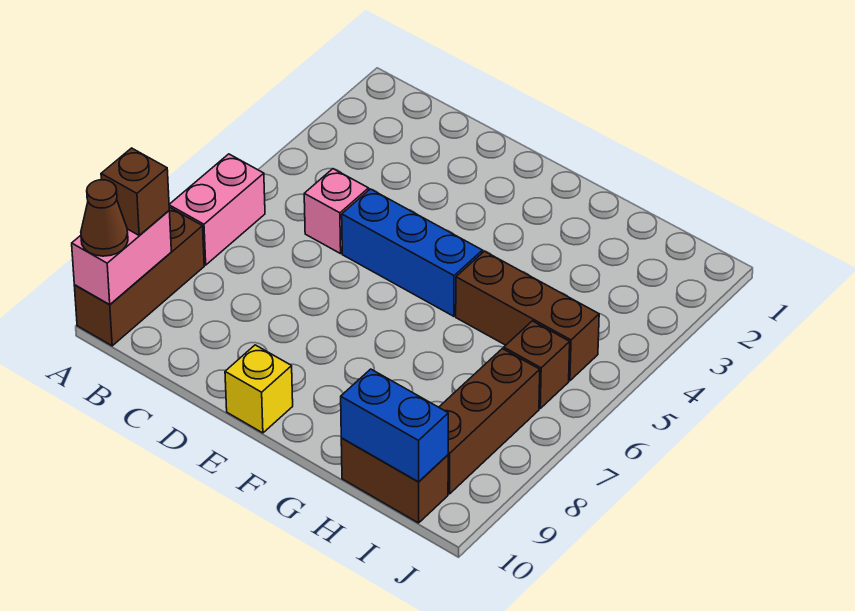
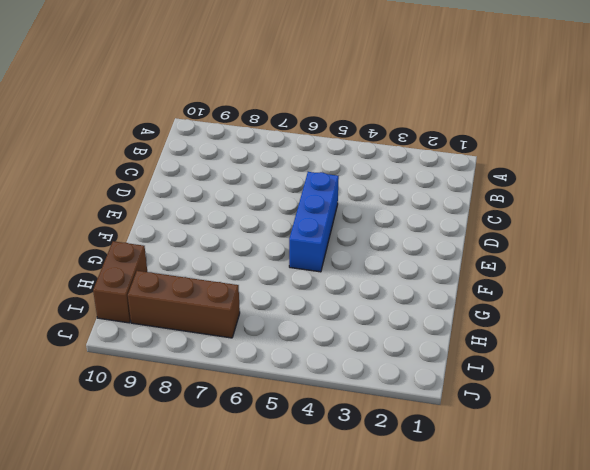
none -> pink brick A6:A7 level 1
none -> brown brick A8:A10 level 1
none -> pink brick C5 level 1

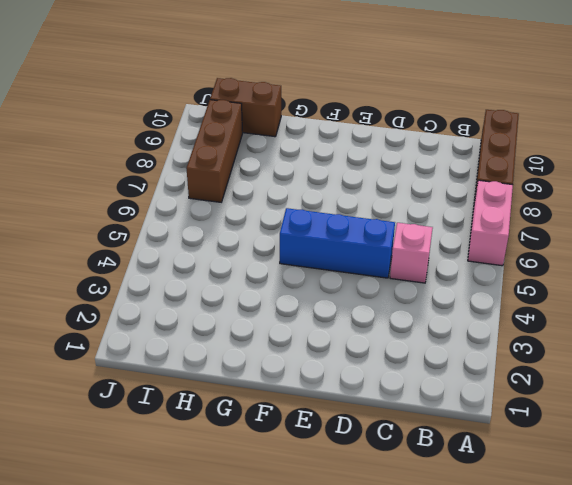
none -> yellow brick E10 level 1
none -> brown brick G5:I5 level 1
none -> brown brick I6 level 1

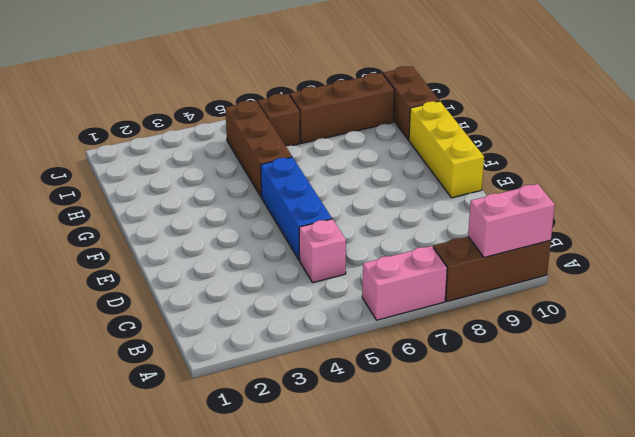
yellow brick E10:G10 level 1 -> yellow brick E10 level 1
none -> blue brick H10:I10 level 2
none -> brown brick A9 level 3
none -> brown cone A10 level 3

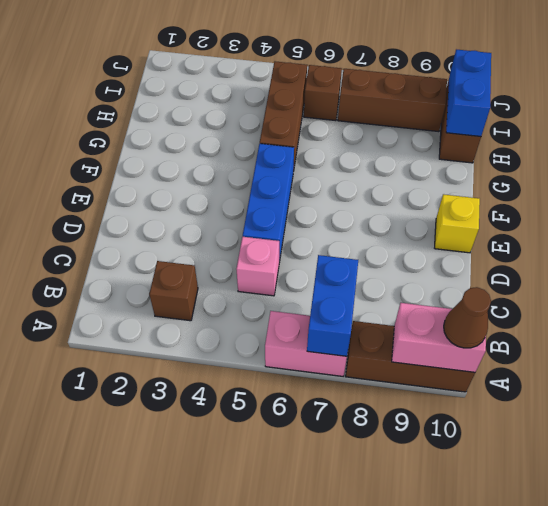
blue brick A7:B7 level 2 -> none
brown brick B3 level 1 -> brown brick A9 level 3

